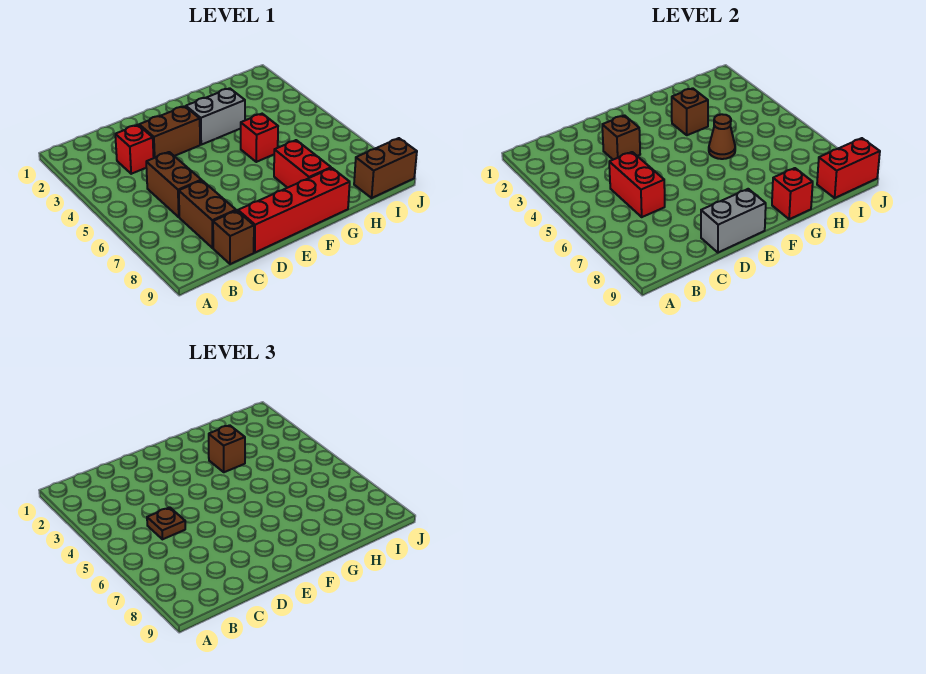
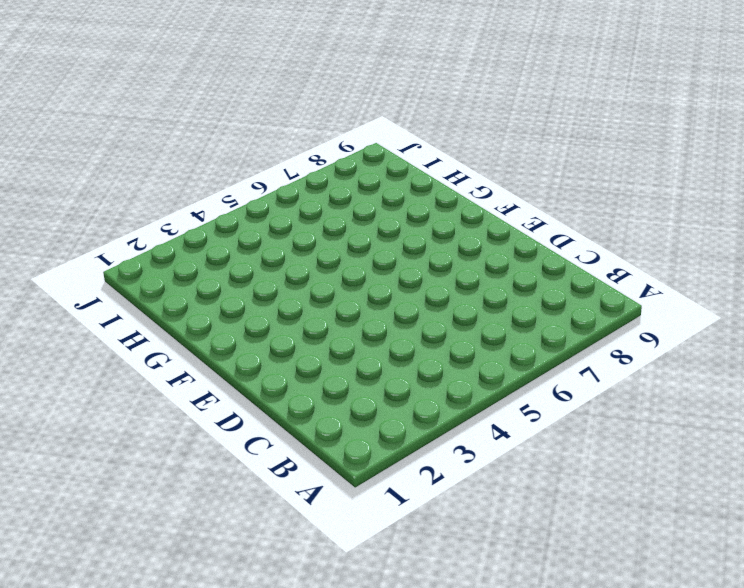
none -> red brick C3 level 1
none -> brown brick C5:C6 level 1
none -> brown brick C7:C8 level 1

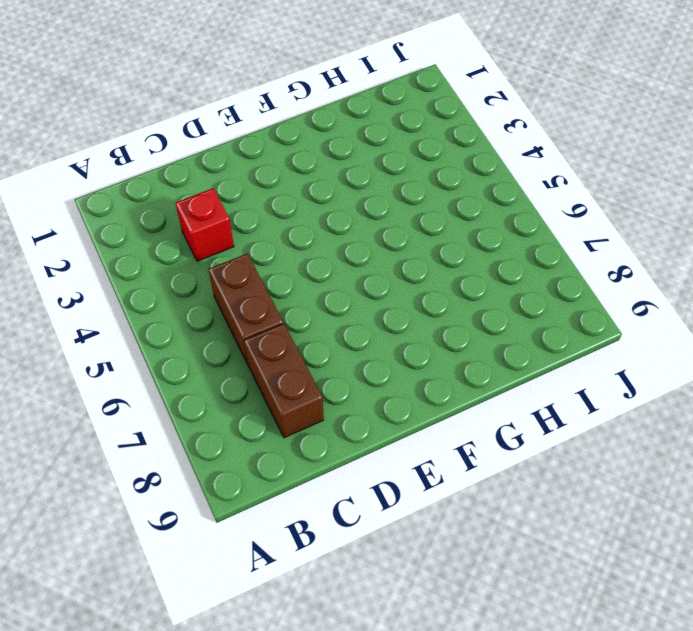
none -> brown brick C9 level 1
none -> brown brick D3:E3 level 1
none -> red brick D9:G9 level 1

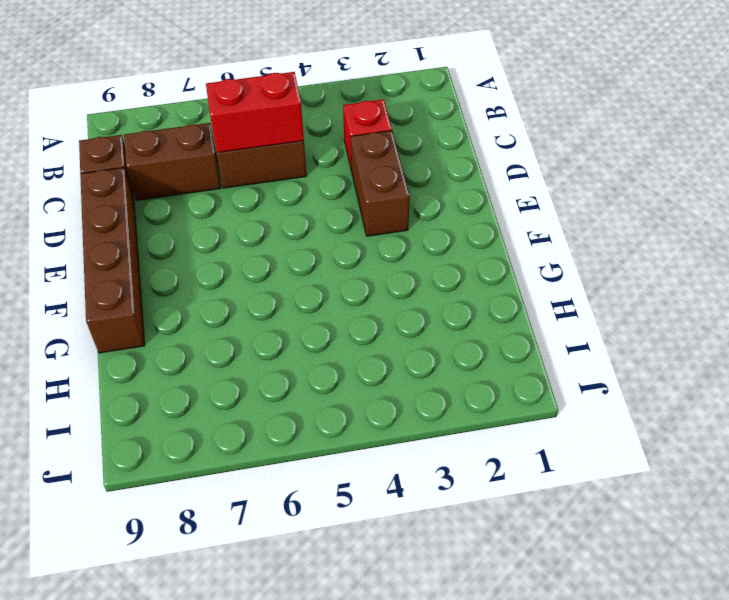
brown brick D9:G9 level 1 -> red brick D9:G9 level 1
none -> grey brick F3:G3 level 1
none -> red brick G5 level 1
none -> red brick G7:G8 level 1

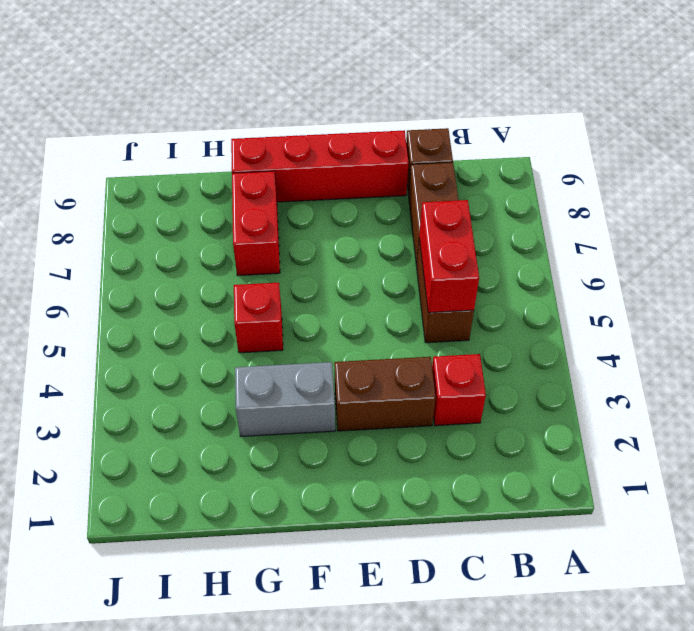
none -> brown brick I9:J9 level 1
none -> brown brick D3 level 2
none -> grey brick D9:E9 level 2

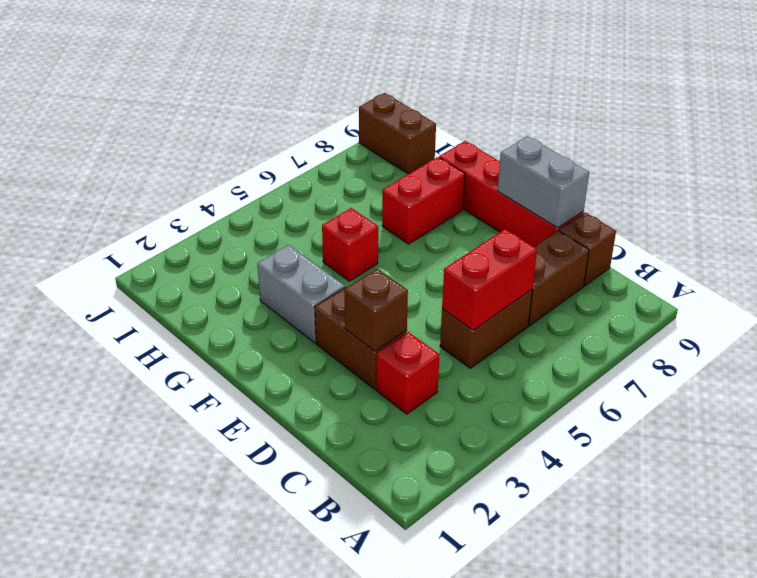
none -> brown brick G3 level 2
none -> brown cone G5 level 2
none -> red brick G9 level 2

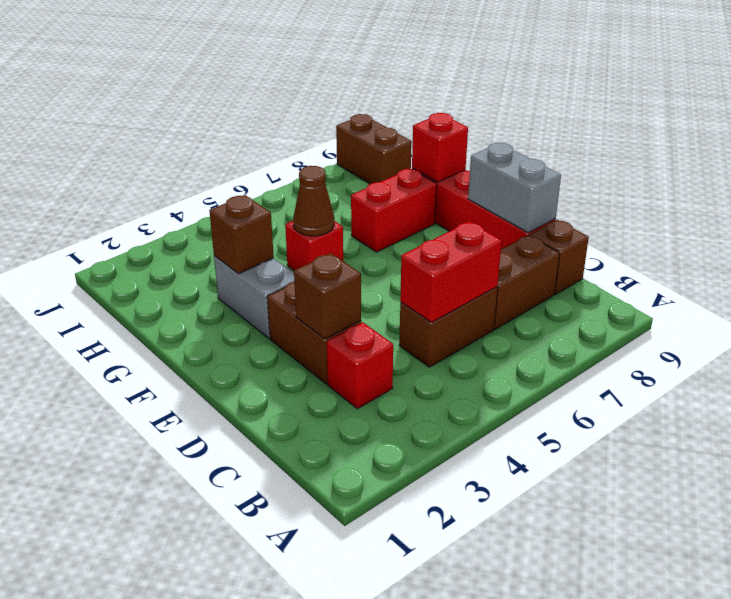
none -> red brick I9:J9 level 2
none -> brown plate C5 level 3
none -> brown brick G3 level 3

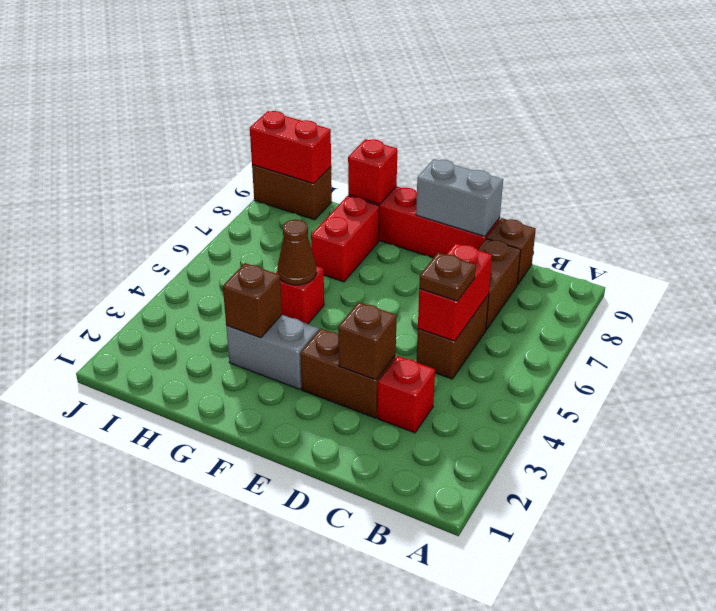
none -> brown brick G3 level 3

